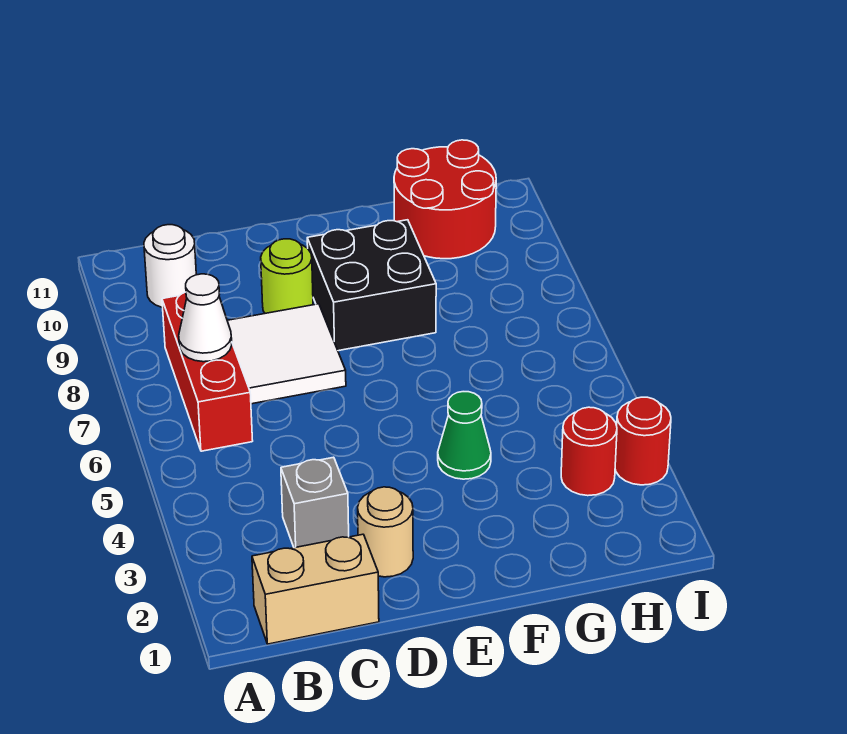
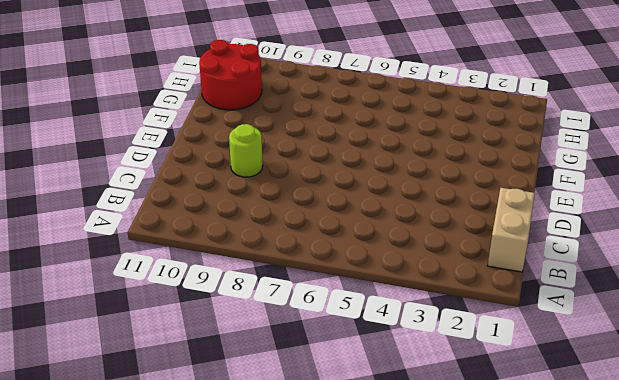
none -> red brick B6:B8 level 1
none -> white round brick B10 level 1
none -> grey brick C3 level 1

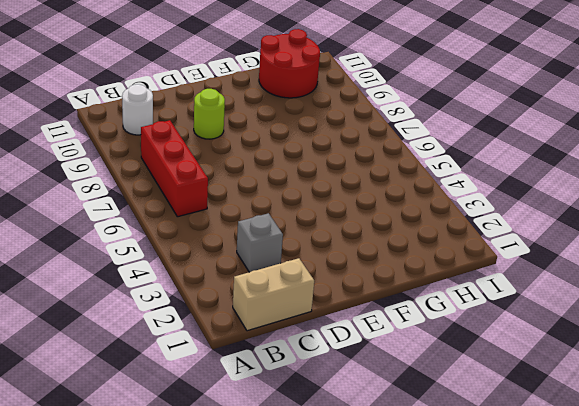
none -> white tile C7:D8 level 1
none -> tan round brick D2 level 1
none -> black brick E8:F9 level 1

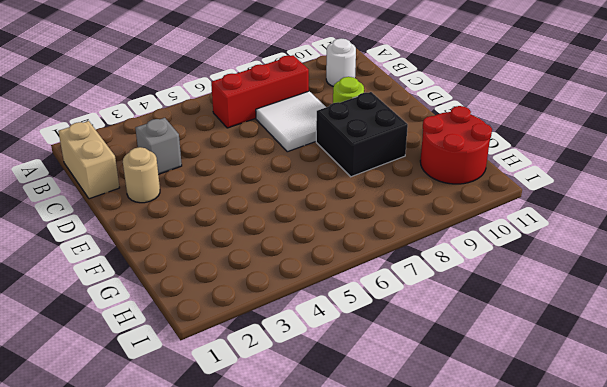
none -> green cone F4 level 1
none -> red round brick H3 level 1
none -> red round brick I3 level 1

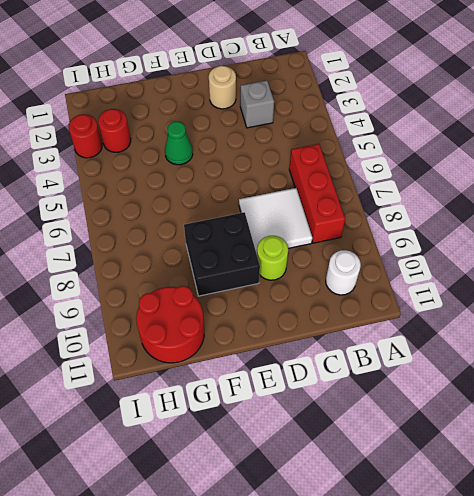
none -> tan brick B1:C1 level 1
none -> white cone B7 level 2

